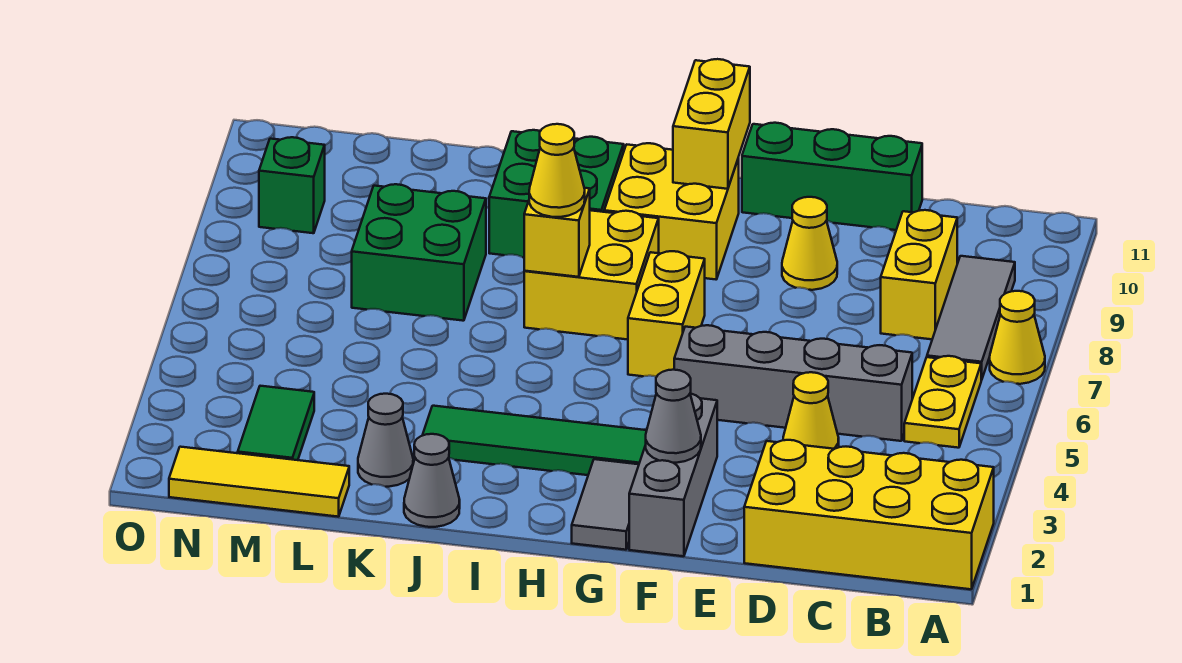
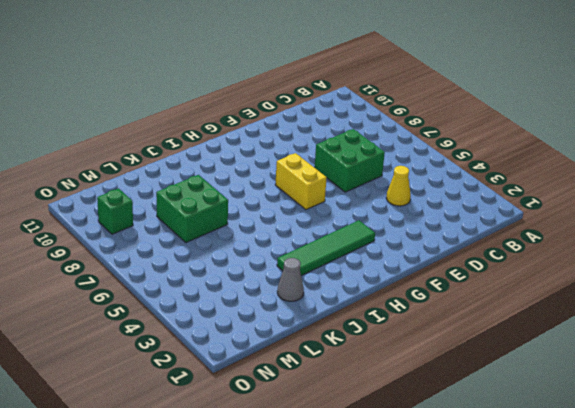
green brick D6:E7 level 1 -> green brick I9:J10 level 1
none -> yellow brick A1:D2 level 1
none -> yellow cone A7 level 1
none -> yellow plate B5:B6 level 1

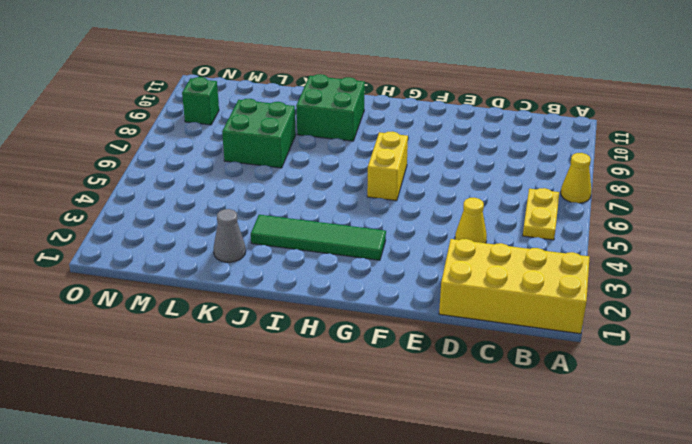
none -> grey tile B7:B9 level 1
none -> grey brick C5:F5 level 1
none -> yellow brick C8:C9 level 1

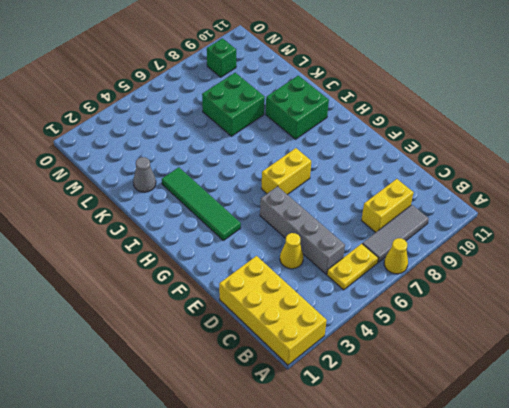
none -> green brick D11:F11 level 1
none -> yellow cone E9 level 1
none -> grey brick F1:F3 level 1

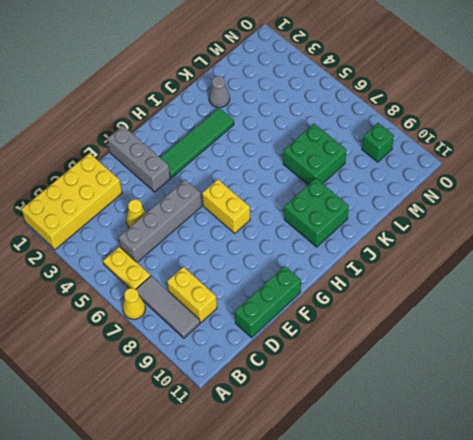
none -> yellow cone E9 level 1
none -> grey tile G1:G2 level 1
none -> yellow brick G9:H10 level 1

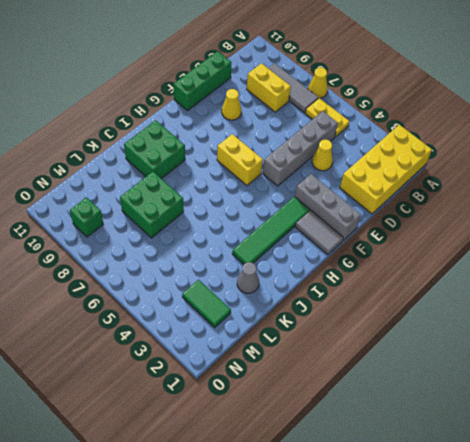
none -> yellow brick G9:H10 level 1
none -> yellow brick H7:I8 level 1
none -> grey cone J1 level 1

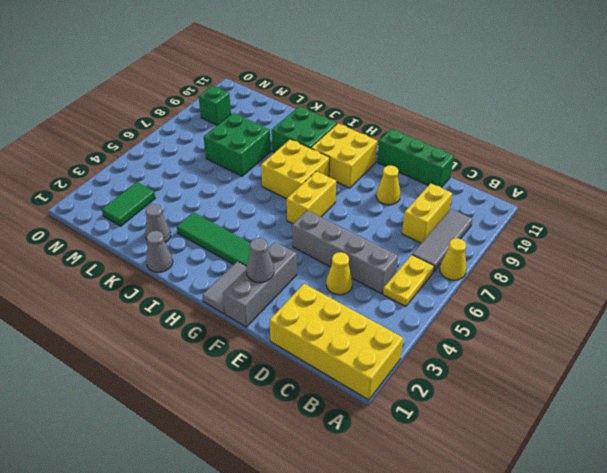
none -> yellow tile L1:N1 level 1
none -> yellow brick G10:G11 level 2
none -> yellow brick I7 level 2

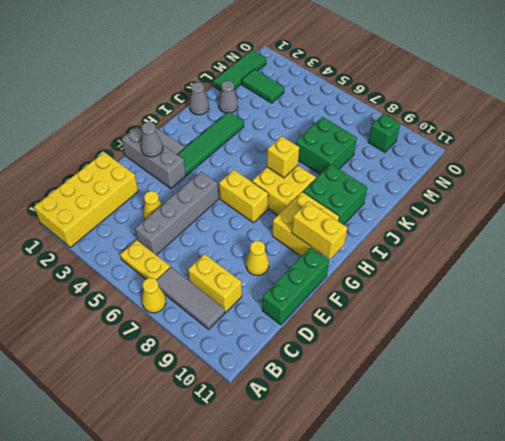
green tile L1:N1 level 1 -> yellow tile L1:N1 level 1
none -> yellow cone I7 level 3

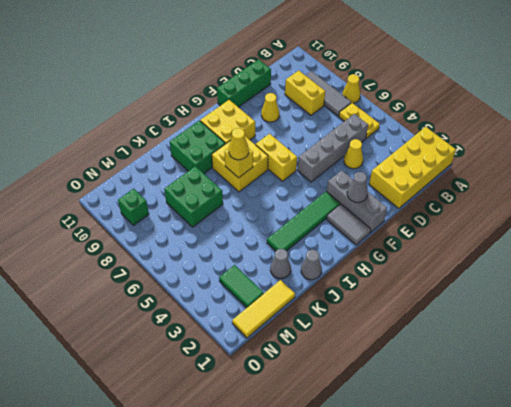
none -> yellow brick G10:G11 level 2

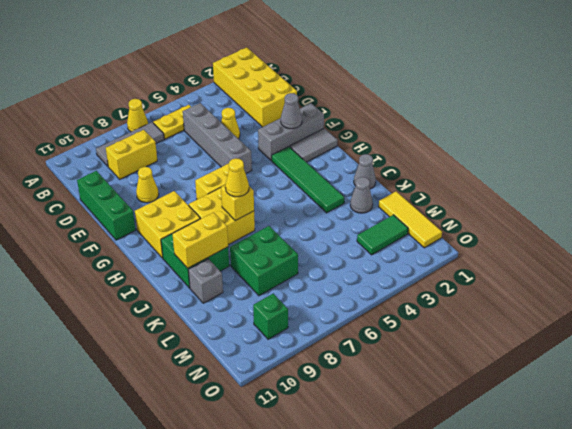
yellow brick J9:J10 level 2 -> yellow brick G10:G11 level 2
grey brick K10 level 1 -> none

